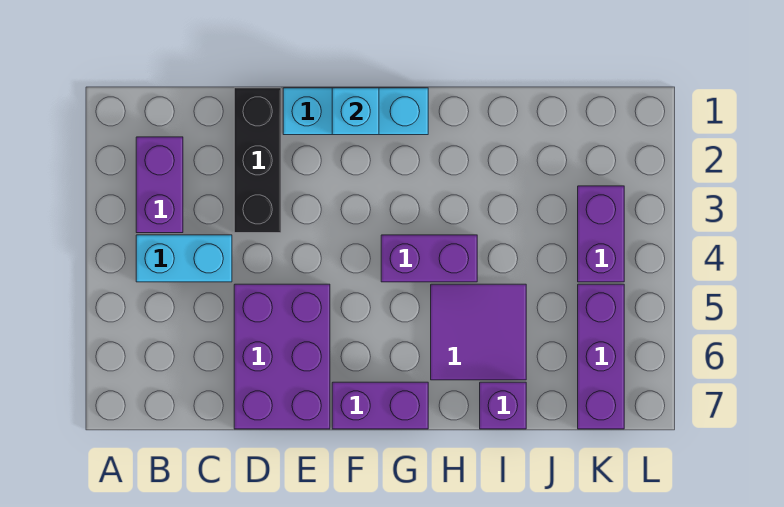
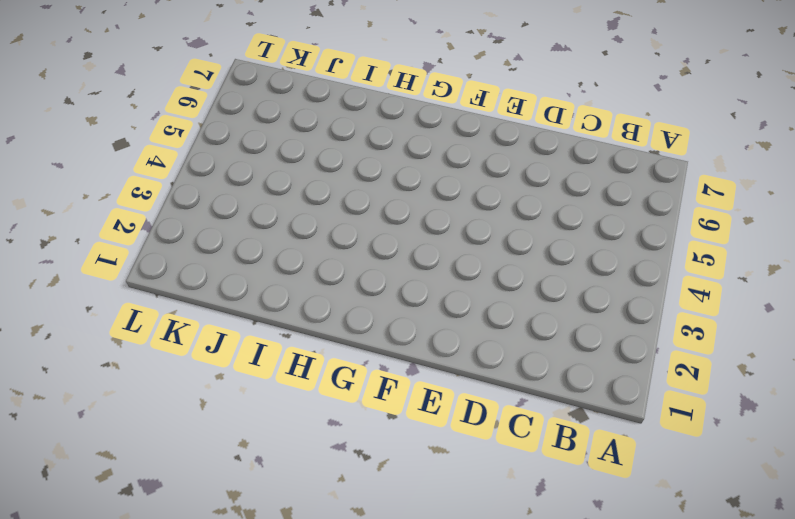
none -> purple brick B2:B3 level 1
none -> cyan brick B4:C4 level 1
none -> black brick D1:D3 level 1

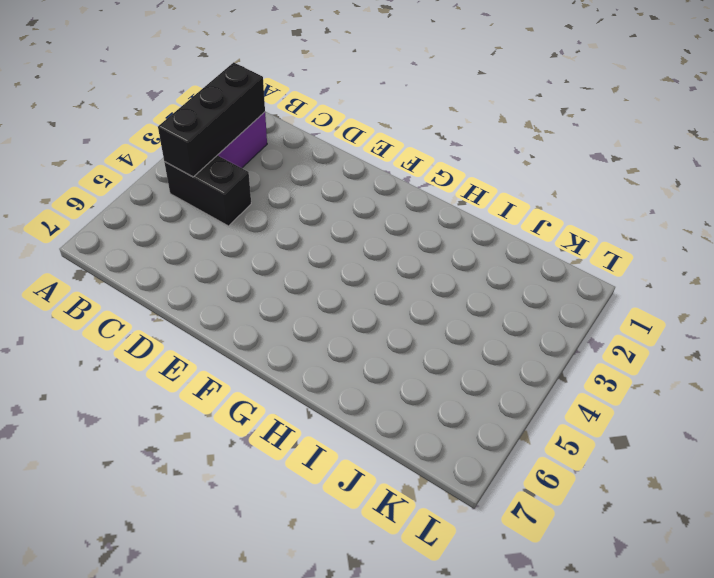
black brick B2:B4 level 2 -> black brick D1:D3 level 1
black brick B4:C4 level 1 -> cyan brick B4:C4 level 1
none -> purple brick D5:E7 level 1
none -> cyan brick E1:G1 level 1
none -> purple brick F7:G7 level 1

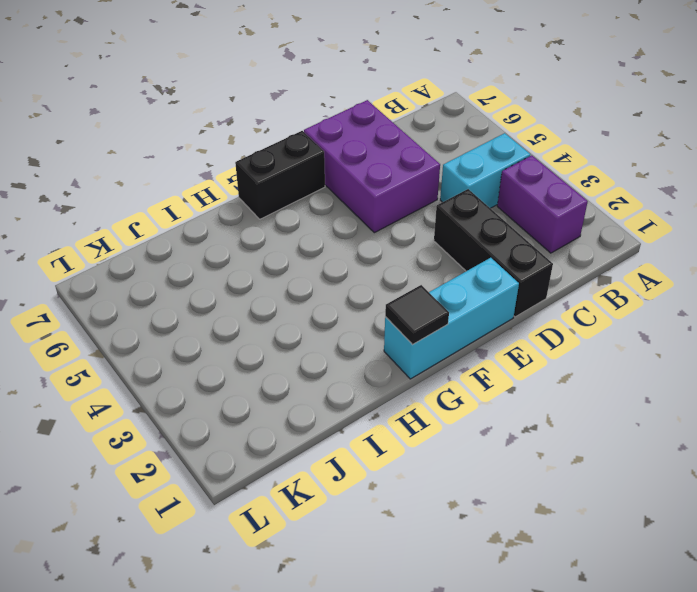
black brick F7:G7 level 1 -> purple brick F7:G7 level 1
black tile G1 level 2 -> none
none -> purple brick G4:H4 level 1
none -> purple tile H5:I6 level 1
none -> purple brick I7 level 1

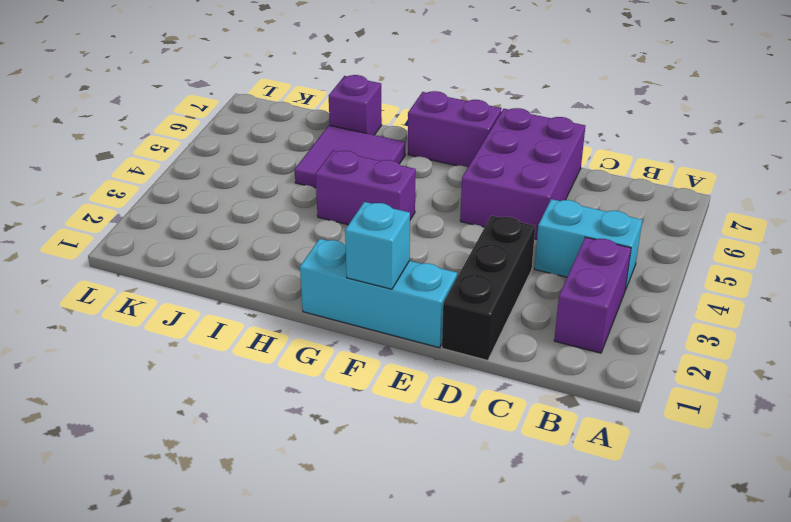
none -> purple brick K3:K4 level 1
none -> purple brick K5:K7 level 1

